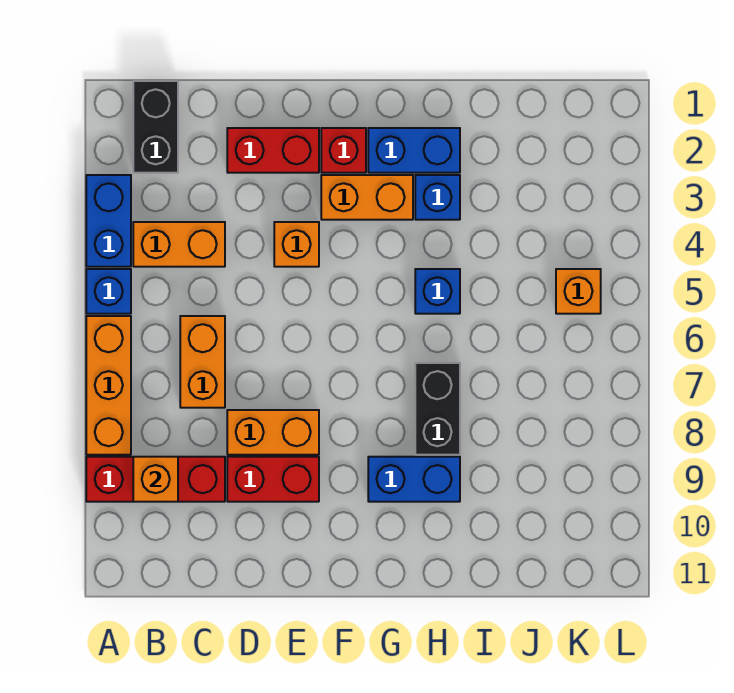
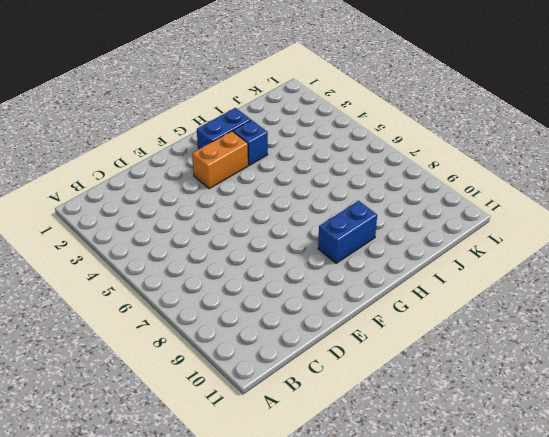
none -> blue brick A3:A4 level 1
none -> blue brick A5 level 1
none -> orange brick A6:A8 level 1

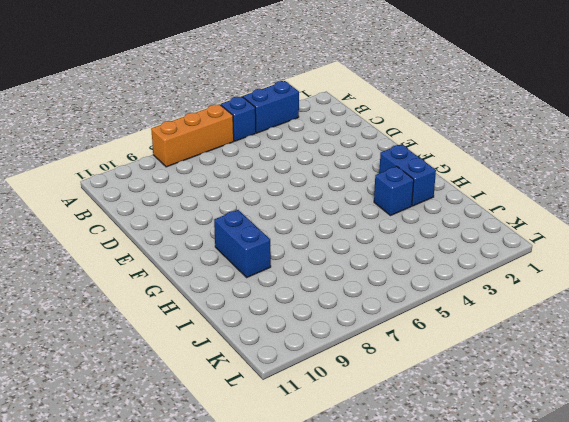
none -> red brick A9:C9 level 1
none -> black brick B1:B2 level 1
none -> orange brick B4:C4 level 1

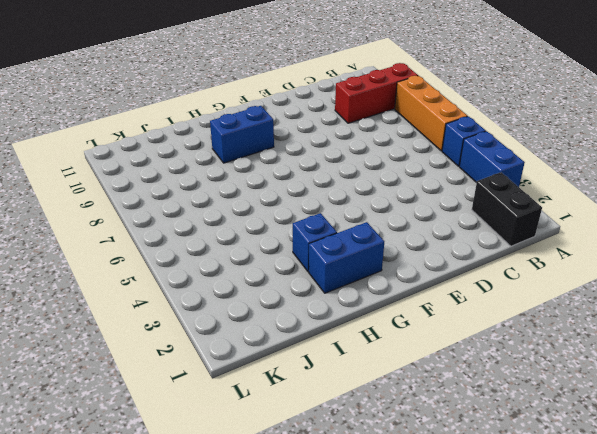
none -> orange brick B4:C4 level 1
none -> orange brick C6:C7 level 1
none -> red brick D2:E2 level 1

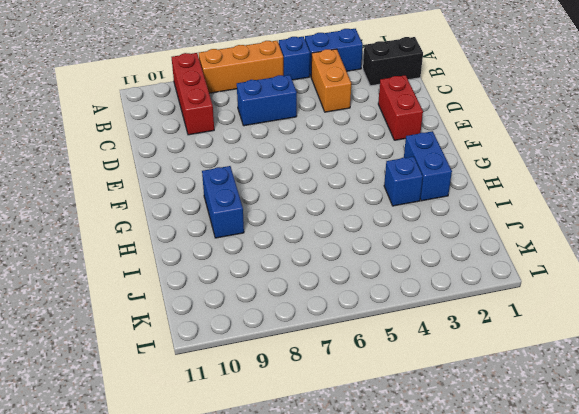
blue brick C6:C7 level 1 -> orange brick C6:C7 level 1
none -> orange brick D8:E8 level 1
none -> red brick D9:E9 level 1
none -> orange brick E4 level 1

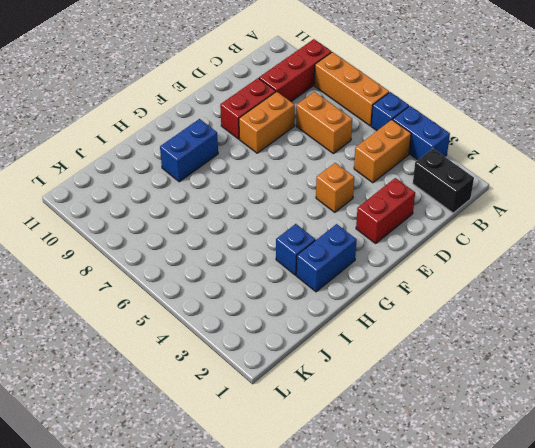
none -> red brick F2 level 1
none -> orange brick F3:G3 level 1
none -> blue brick H5 level 1

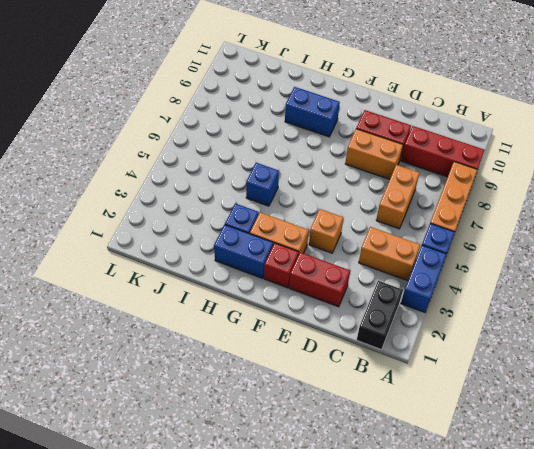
none -> black brick H7:H8 level 1
none -> orange brick K5 level 1
none -> orange brick B9 level 2

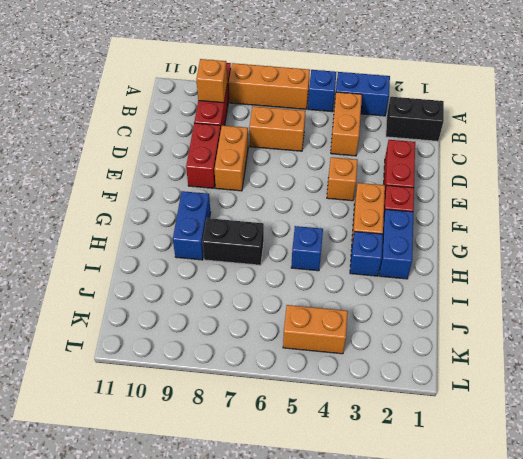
orange brick K4:K5 level 1 -> orange brick K5 level 1

